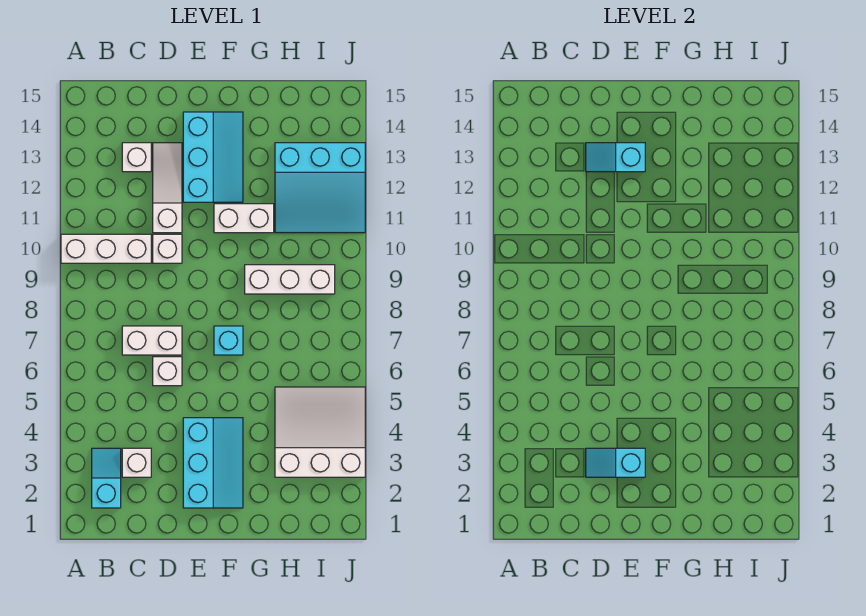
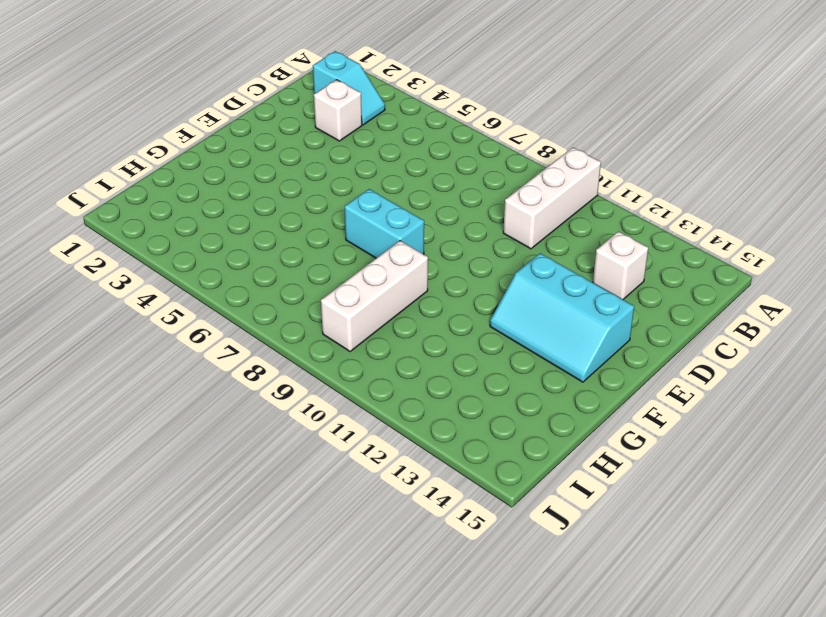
cyan brick F7:F8 level 1 -> cyan brick F7 level 1
none -> white brick C7:D7 level 1
none -> white brick D6 level 1
none -> white brick D10 level 1

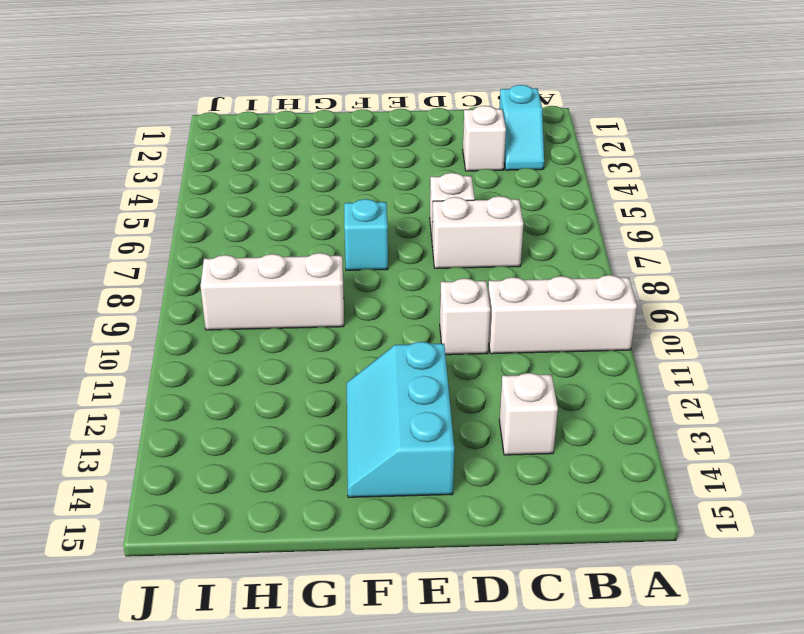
none -> white slope D11:D13 level 1 top 11
none -> cyan slope E2:F4 level 1 top E
none -> white brick F11:G11 level 1

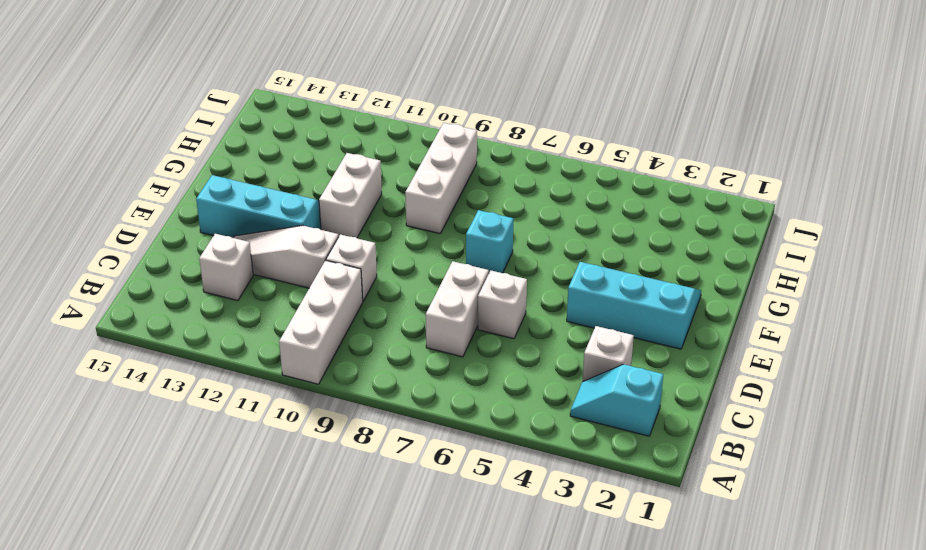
none -> white slope H3:J5 level 1 top 3
none -> cyan slope H11:J13 level 1 top 13
none -> cyan slope D3:E3 level 2 top E

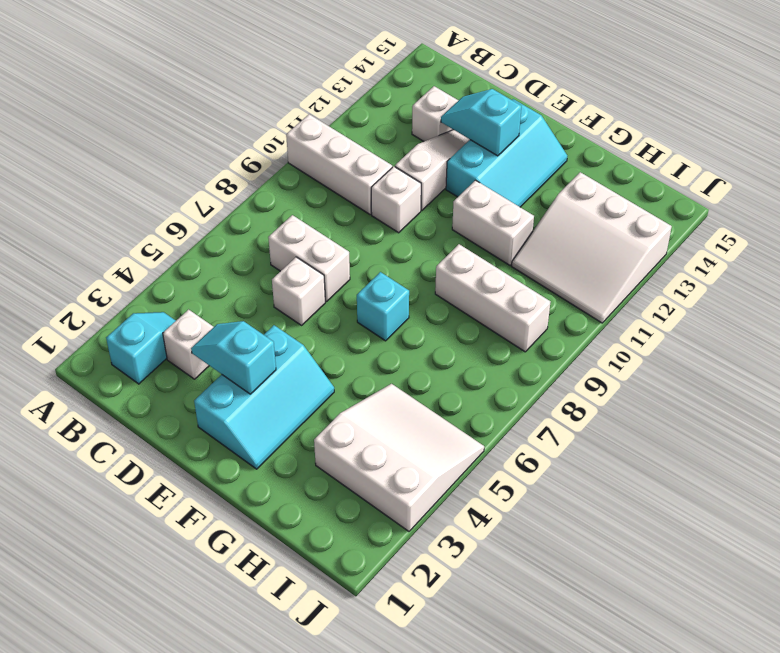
white slope H11:J13 level 1 top 13 -> cyan slope H11:J13 level 1 top 13

